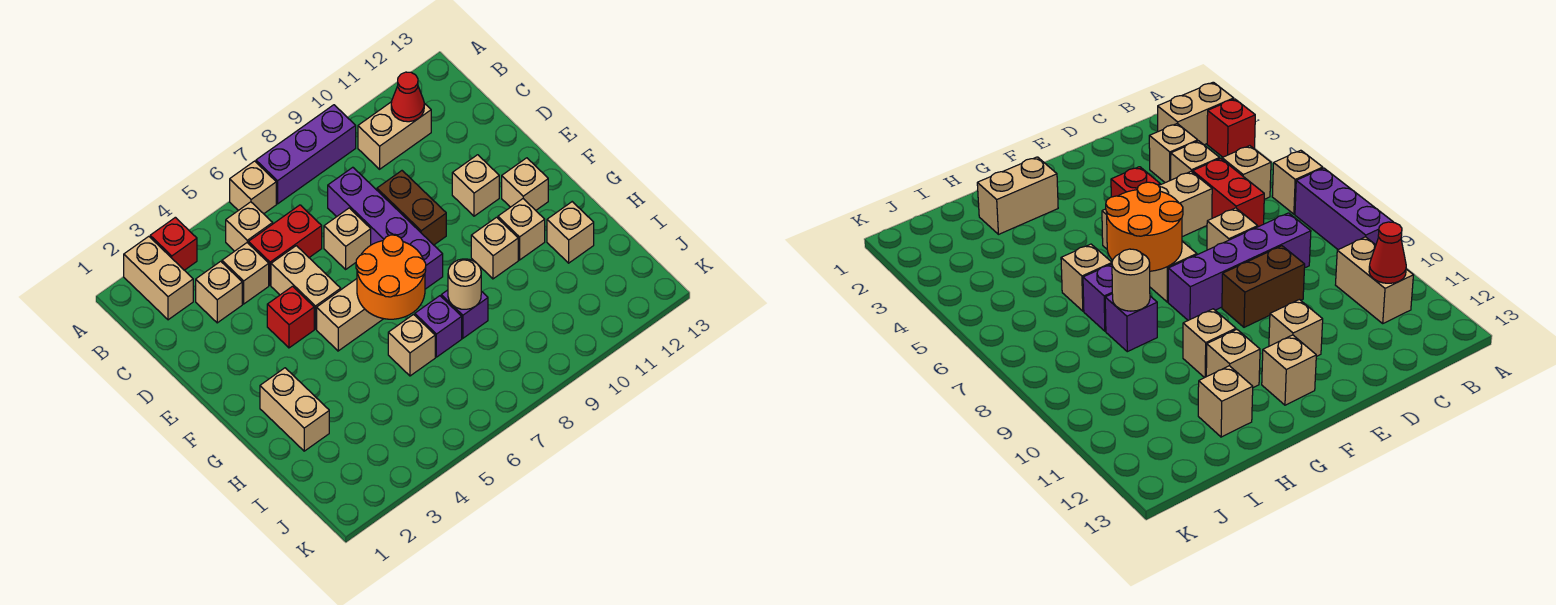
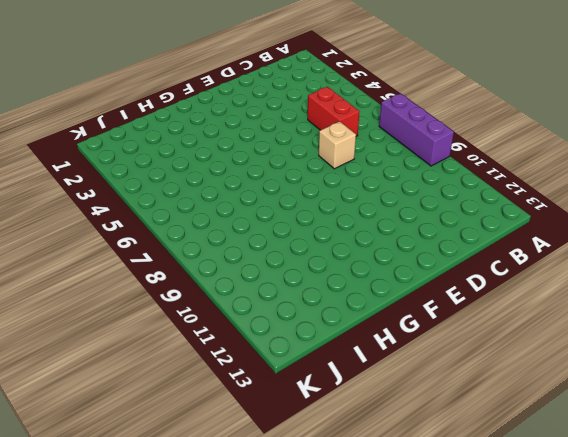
none -> tan brick A2:B2 level 1
none -> red brick A3 level 1
none -> tan brick A6 level 1

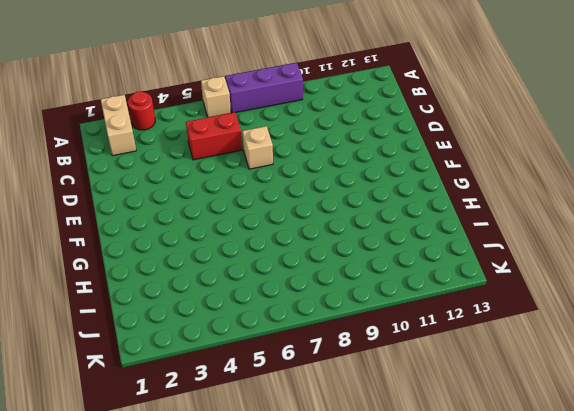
red round brick A3 level 1 -> red brick A3 level 1
none -> tan brick B5 level 1
none -> tan brick B10:B11 level 1
none -> tan brick C3 level 1

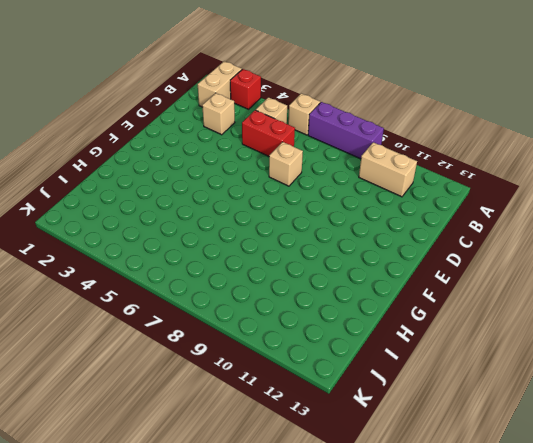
none -> tan brick C4 level 1
none -> purple brick C8:F8 level 1
none -> tan brick D5:E5 level 1

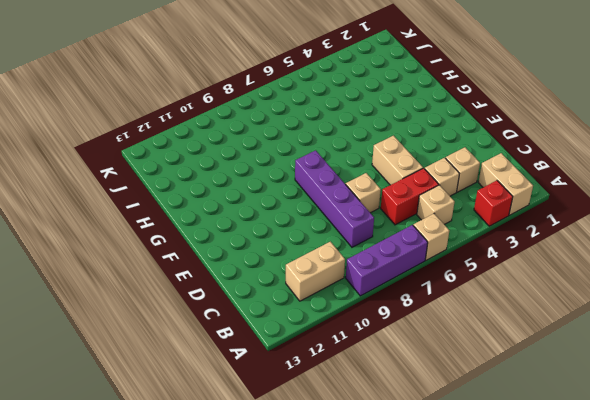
none -> brown brick D9:E9 level 1
none -> red brick E4 level 1
none -> tan brick E11 level 1

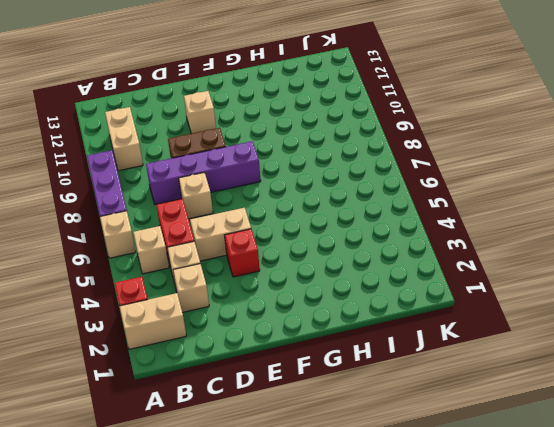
none -> tan brick F5:F7 level 1
none -> tan brick F12 level 1
none -> tan brick G2:H2 level 1

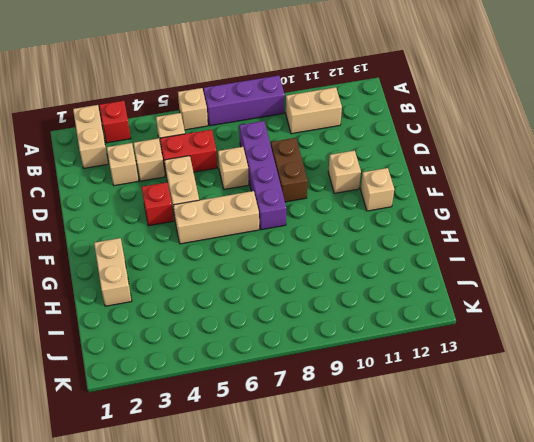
none -> tan brick G10 level 1
none -> tan brick G11 level 1
none -> tan brick H6 level 1

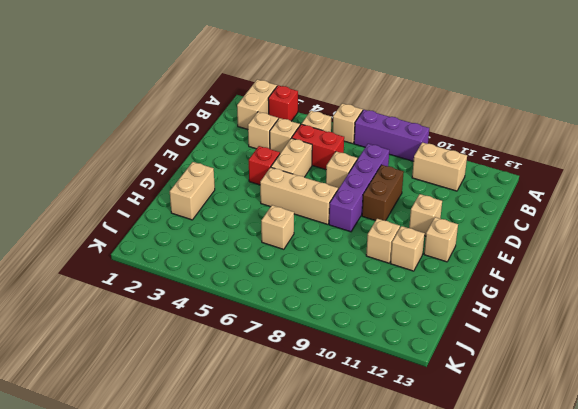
none -> purple brick H7 level 1
none -> purple brick H8 level 1
none -> tan brick H12 level 1

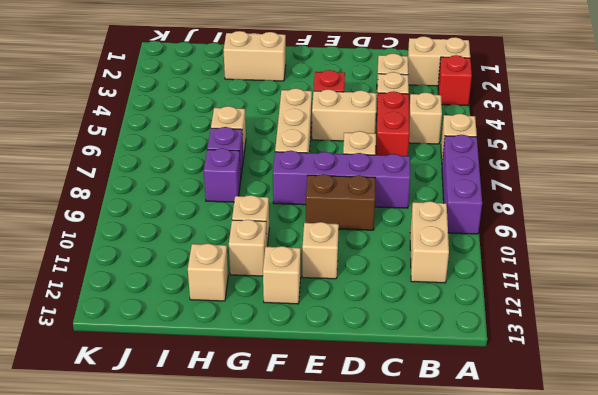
none -> red cone B11 level 2
none -> orange round brick F6:G7 level 2
none -> tan round brick H8 level 2

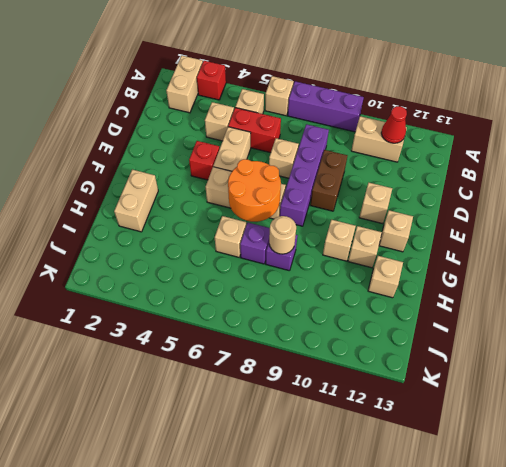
none -> tan brick C3 level 1

